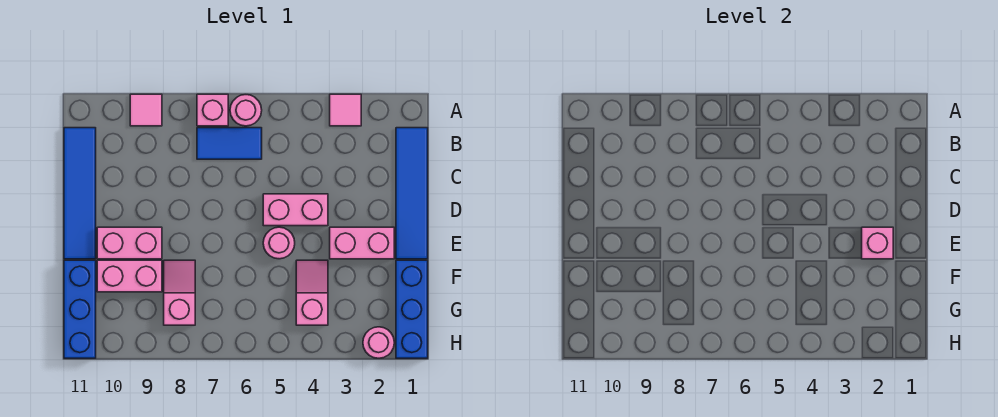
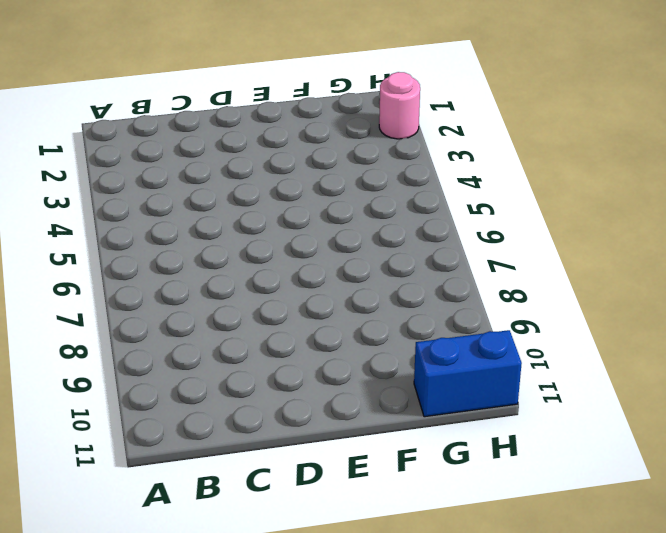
blue brick G11:H11 level 1 -> blue brick F11:H11 level 1
none -> pink tile A3 level 1
none -> pink round brick A6 level 1
none -> pink brick A7 level 1

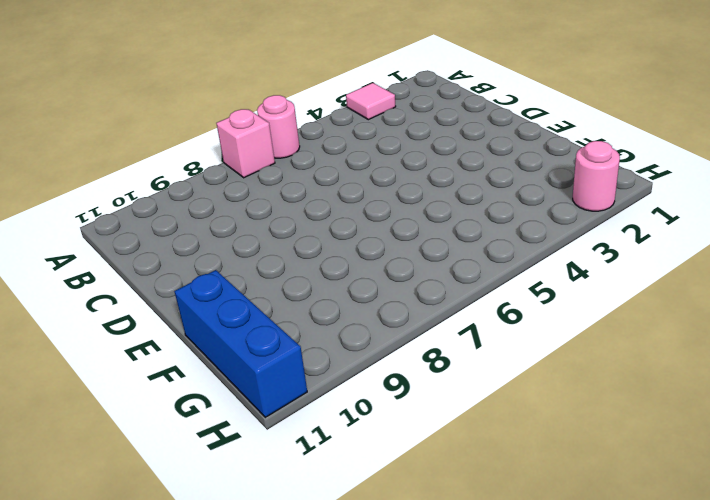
none -> pink tile A9 level 1
none -> blue tile B1:E1 level 1
none -> blue tile B6:B7 level 1

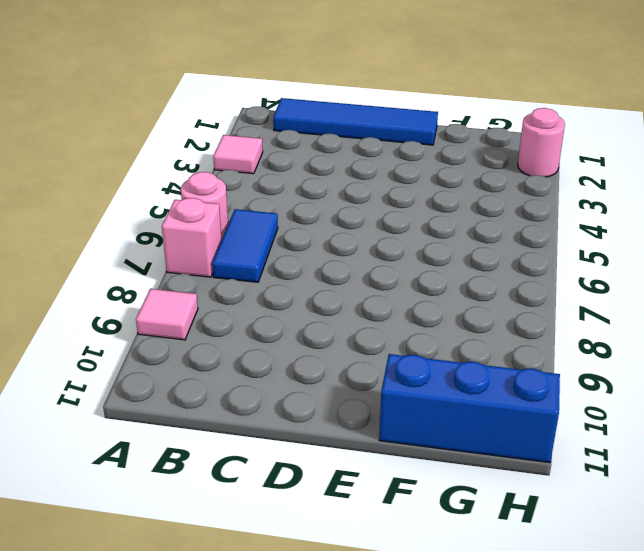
none -> blue tile B11:E11 level 1
none -> pink brick D4:D5 level 1
none -> pink brick E2:E3 level 1

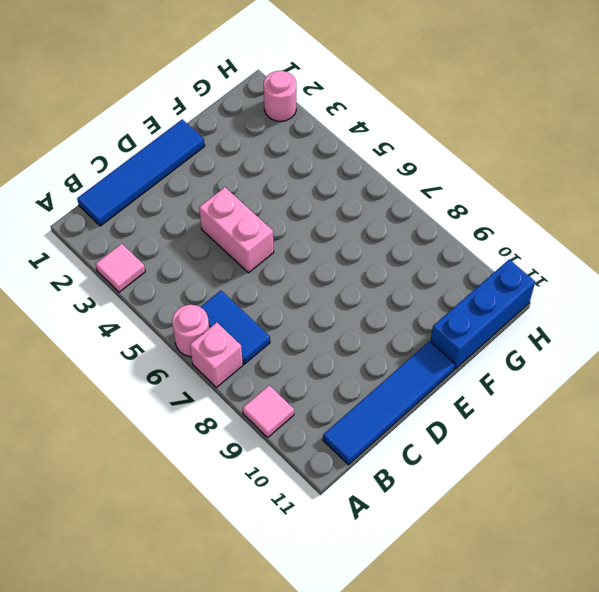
none -> pink brick E2:E3 level 1
none -> pink round brick E5 level 1
none -> pink brick E9:E10 level 1

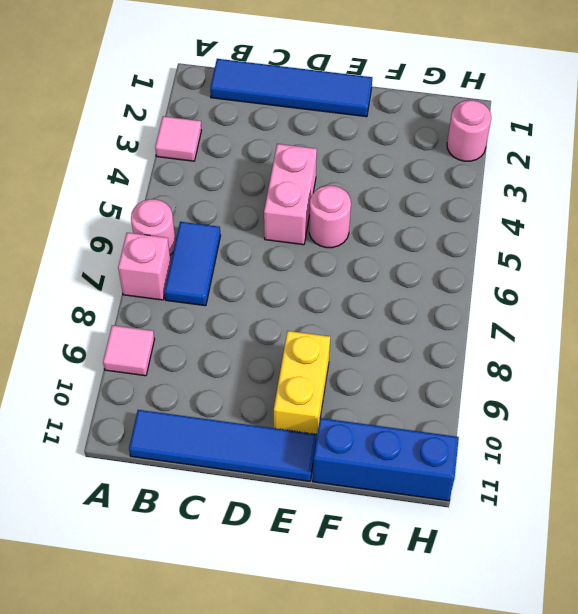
yellow brick E9:E10 level 1 -> pink brick E9:E10 level 1
none -> pink brick E2:E3 level 1
none -> blue brick F1:H1 level 1
none -> pink slope F4:G4 level 1 top G

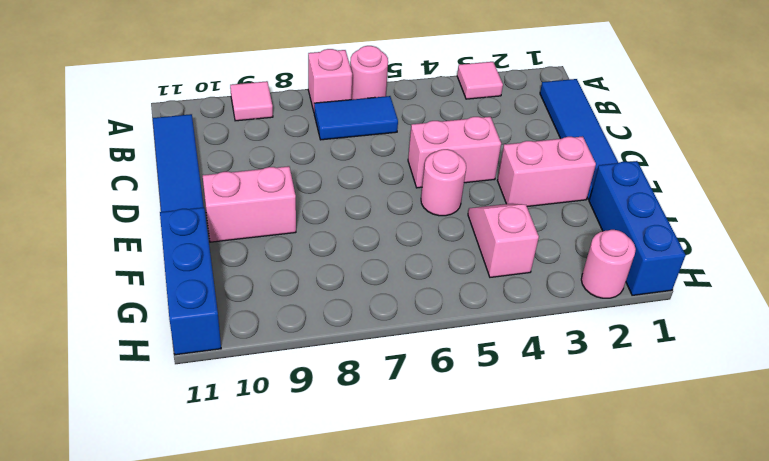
none -> pink slope F8:G8 level 1 top G
none -> pink brick F9:F10 level 1
none -> pink brick E2 level 2

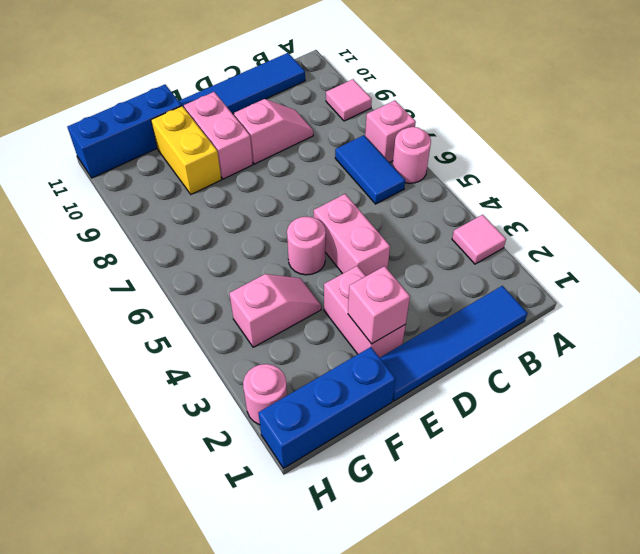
pink slope C9:D9 level 1 top D -> pink slope F8:G8 level 1 top G
yellow brick F9:F10 level 1 -> pink brick F9:F10 level 1

